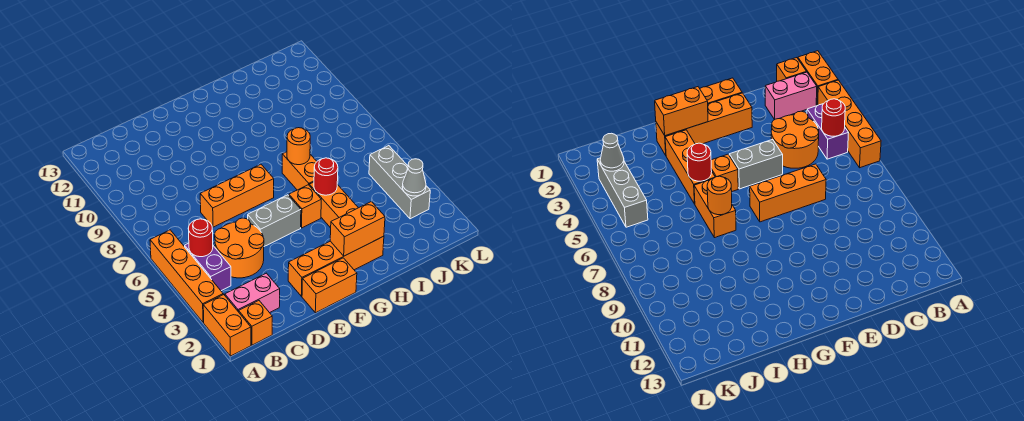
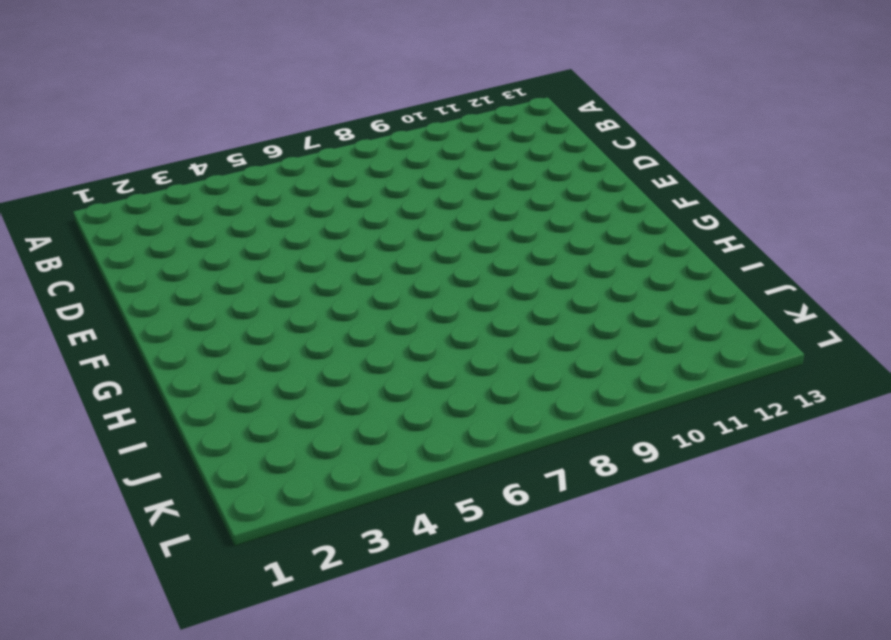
none -> orange brick A1:A2 level 1
none -> orange brick A3:A6 level 1
none -> orange brick B1 level 1

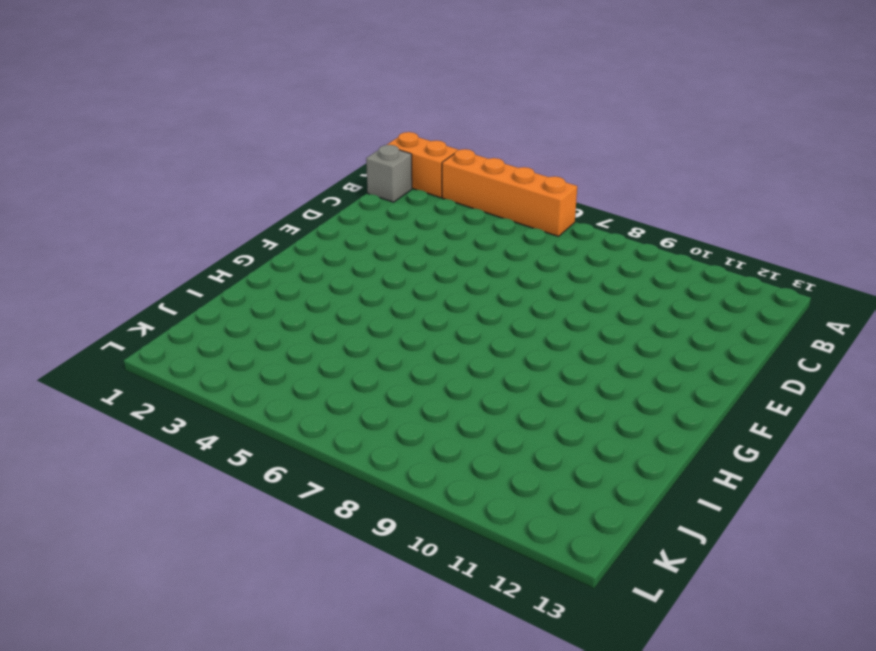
grey brick B1 level 1 -> orange brick B1 level 1
none -> pink brick B2:C2 level 1
none -> purple brick B4:B5 level 1
none -> orange round brick C4:D5 level 1

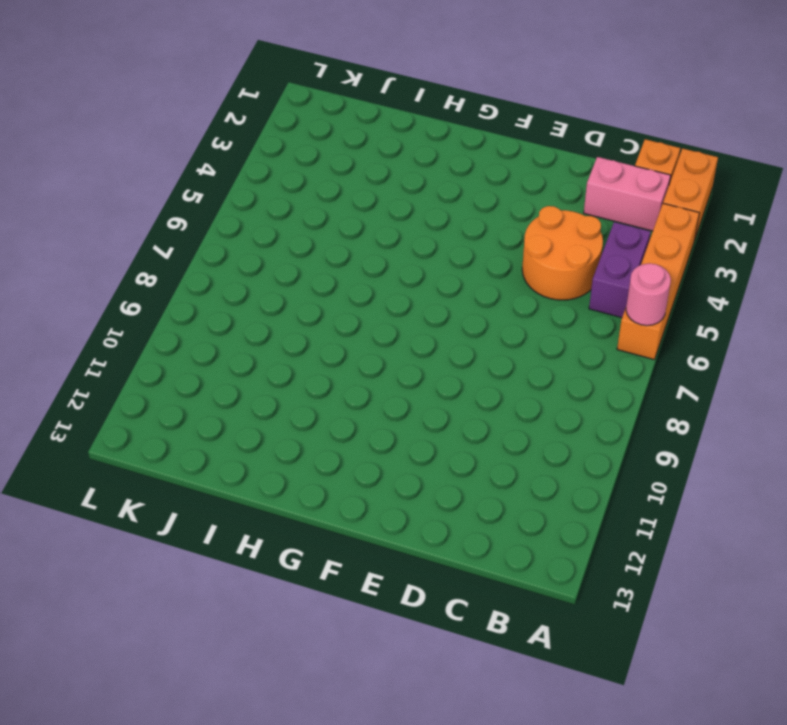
pink round brick A6 level 2 -> none
none -> orange brick D7:F7 level 1
none -> orange brick E1:F1 level 1
none -> orange brick E2:H2 level 1

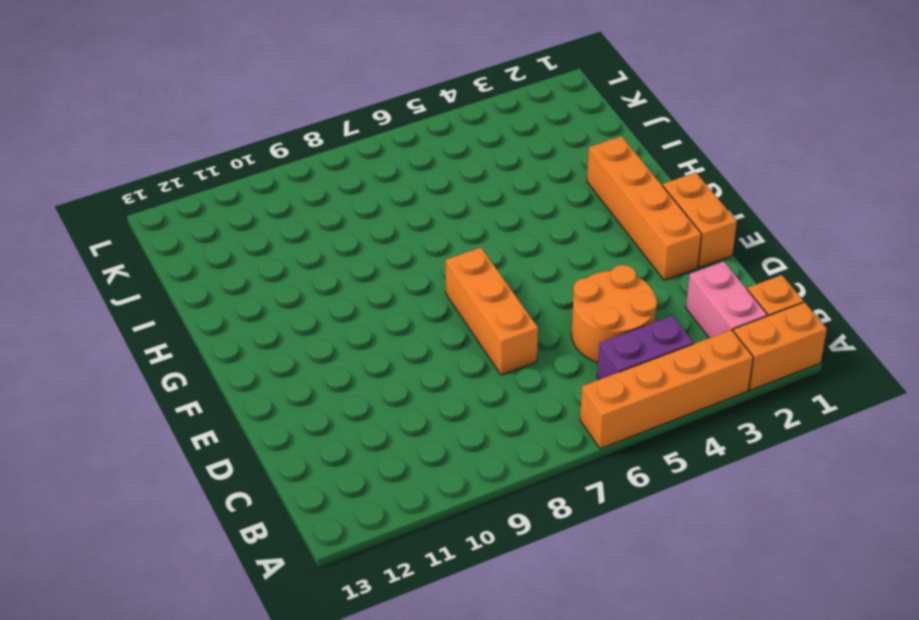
none -> grey brick E5:F5 level 1
none -> orange brick G5 level 1
none -> orange brick H3:H5 level 1

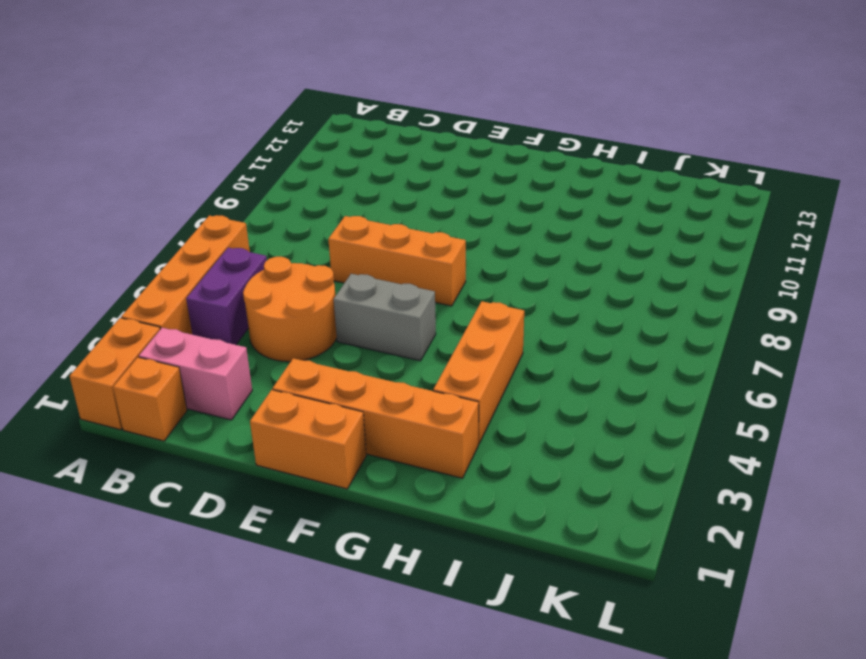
none -> orange brick G5 level 1
none -> orange brick H6:H7 level 1
none -> grey brick K3:K5 level 1

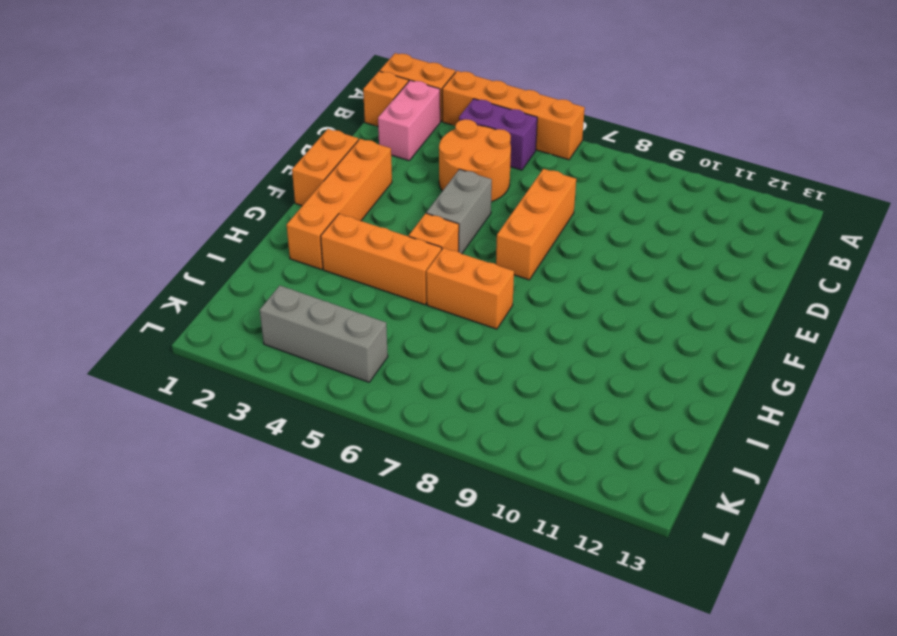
none -> red round brick B5 level 2
none -> orange brick G2:H2 level 2
none -> red round brick H5 level 2

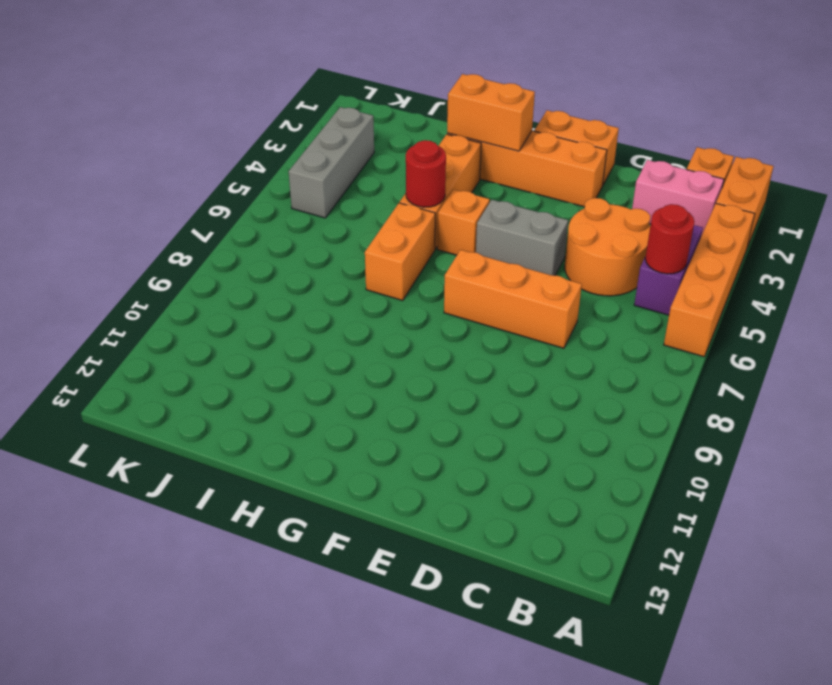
none -> orange round brick H7 level 2
none -> grey cone K3 level 2

